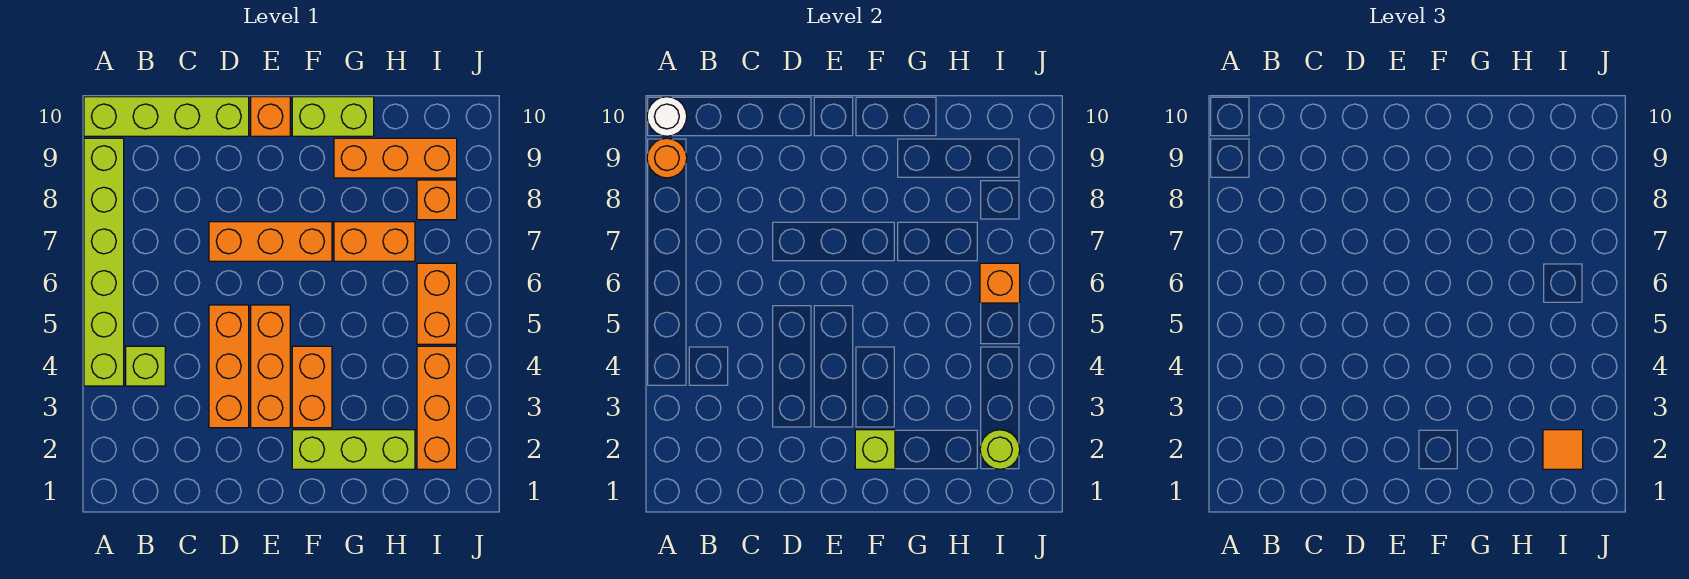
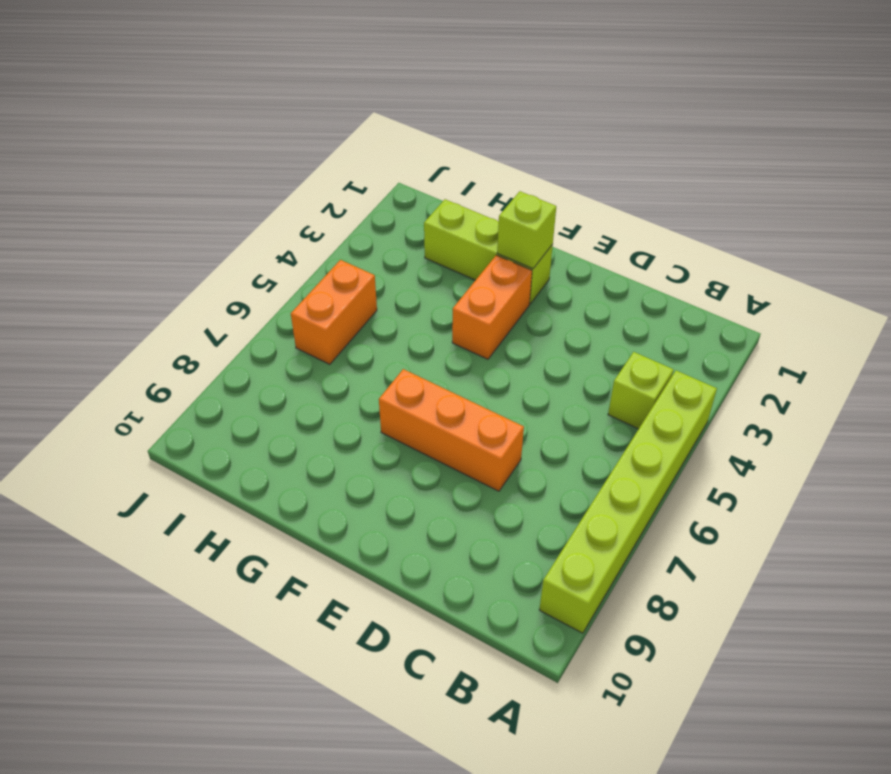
none -> lime brick A10:D10 level 1
none -> orange brick D3:D5 level 1
none -> orange brick E3:E5 level 1

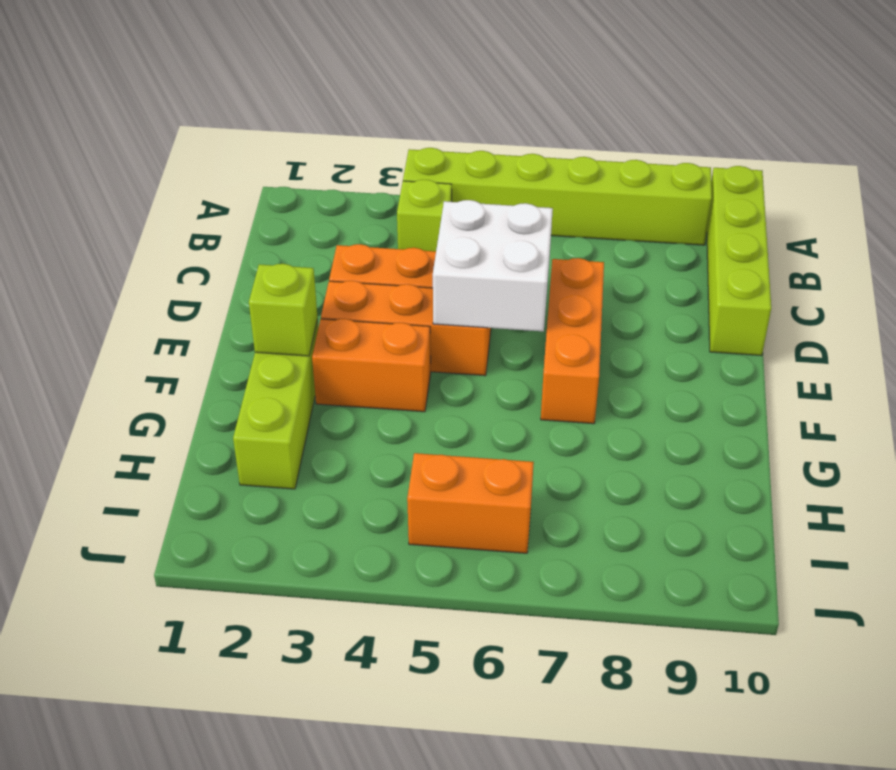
white brick D5:E6 level 2 -> none
none -> orange brick E10 level 1
none -> lime brick F10:G10 level 1
none -> orange brick G7:H7 level 1

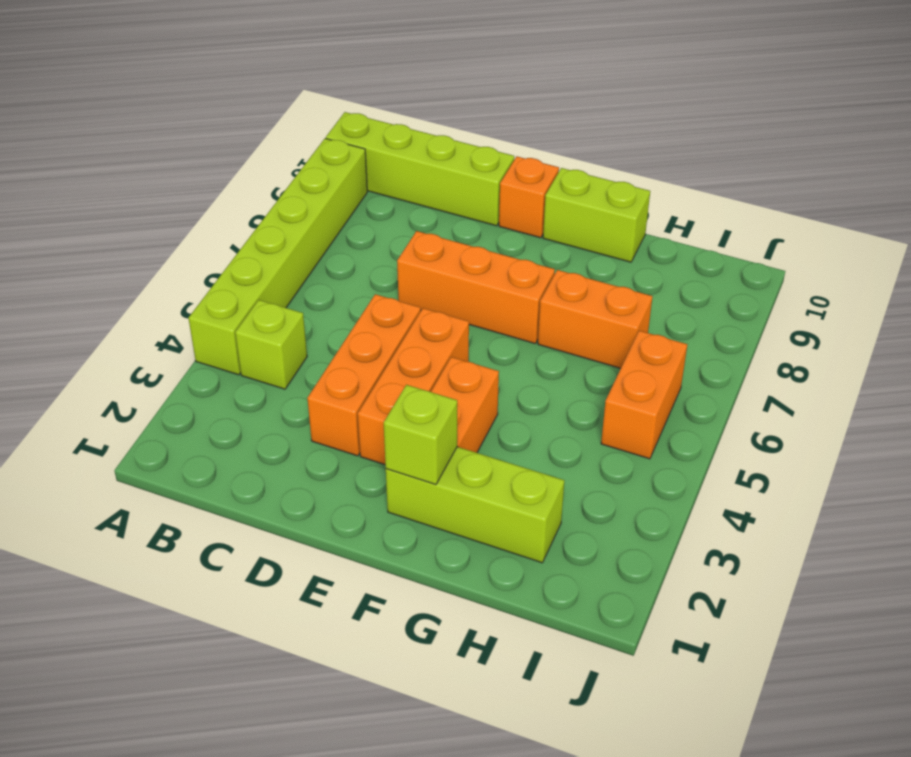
none -> orange brick G9:I9 level 1
none -> orange brick I2:I4 level 1
none -> orange brick I8 level 1

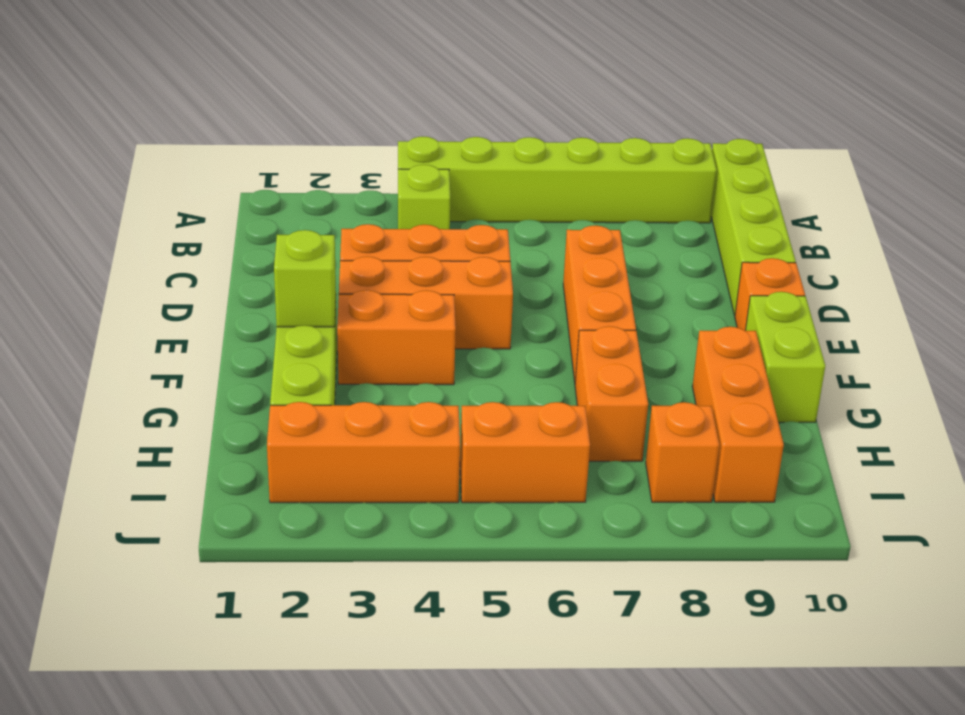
none -> orange round brick A9 level 2
none -> white round brick A10 level 2
none -> lime round brick I2 level 2

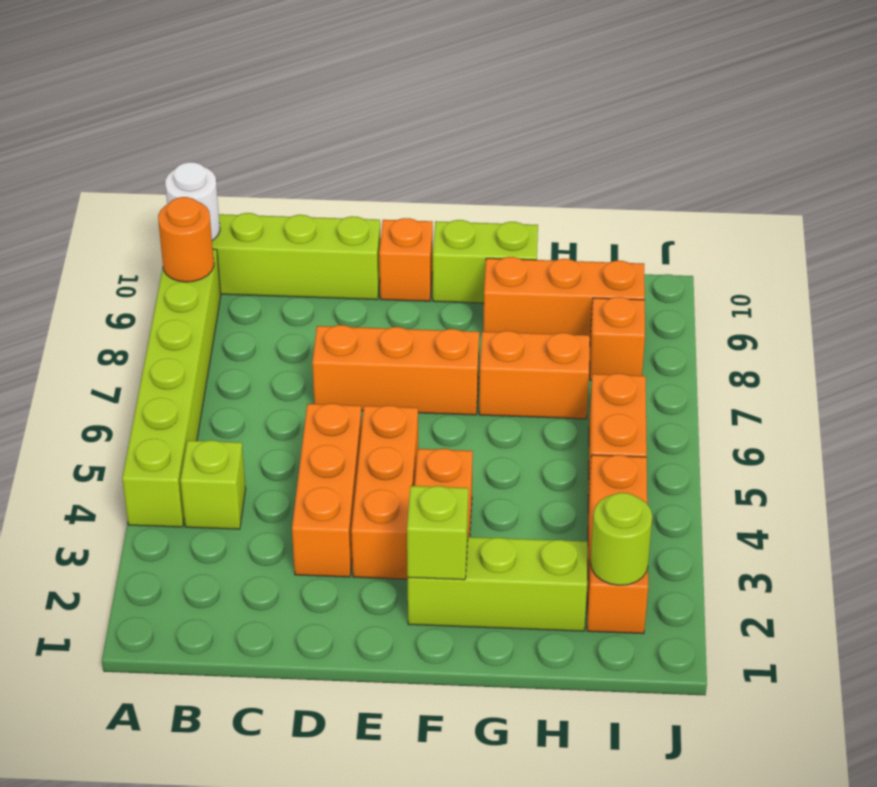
none -> orange brick I6 level 2
none -> orange tile I2 level 3

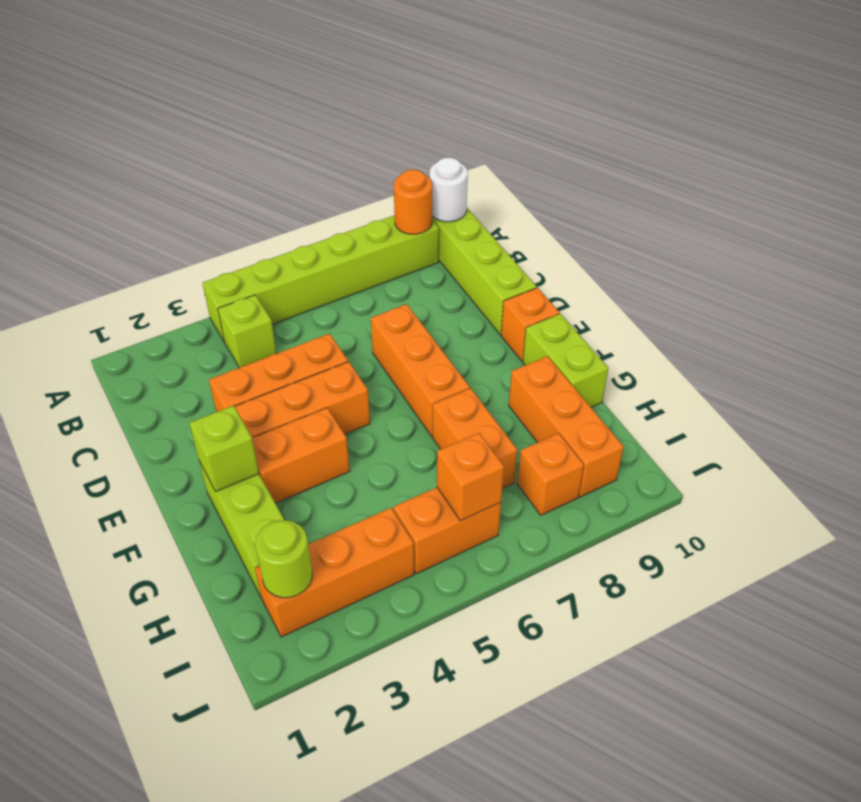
none -> orange tile I2 level 3

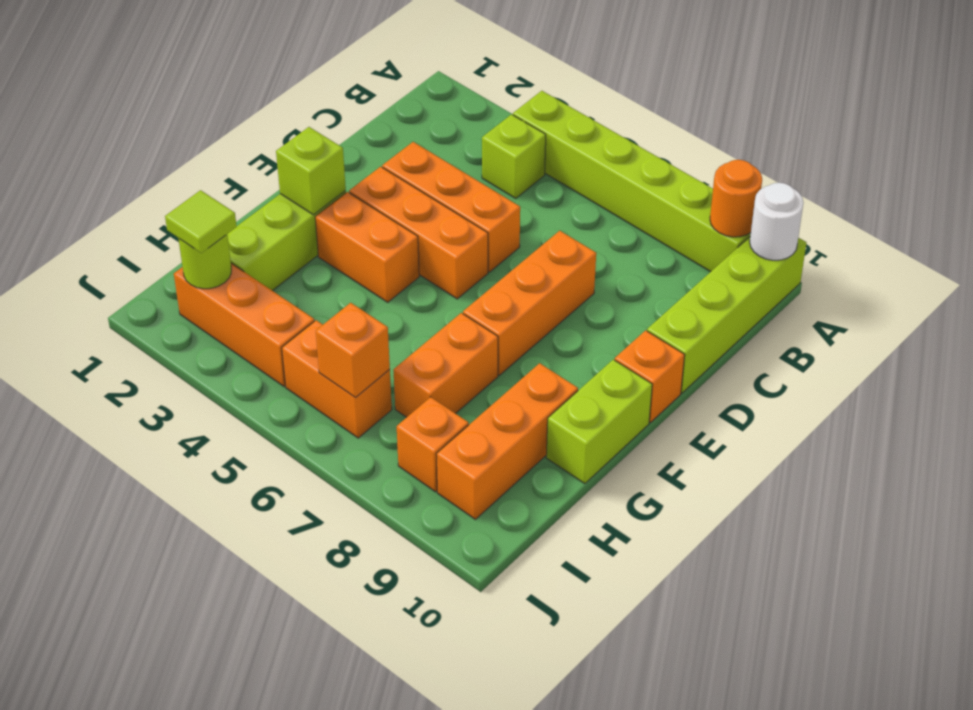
lime tile I2 level 3 -> orange tile I2 level 3

